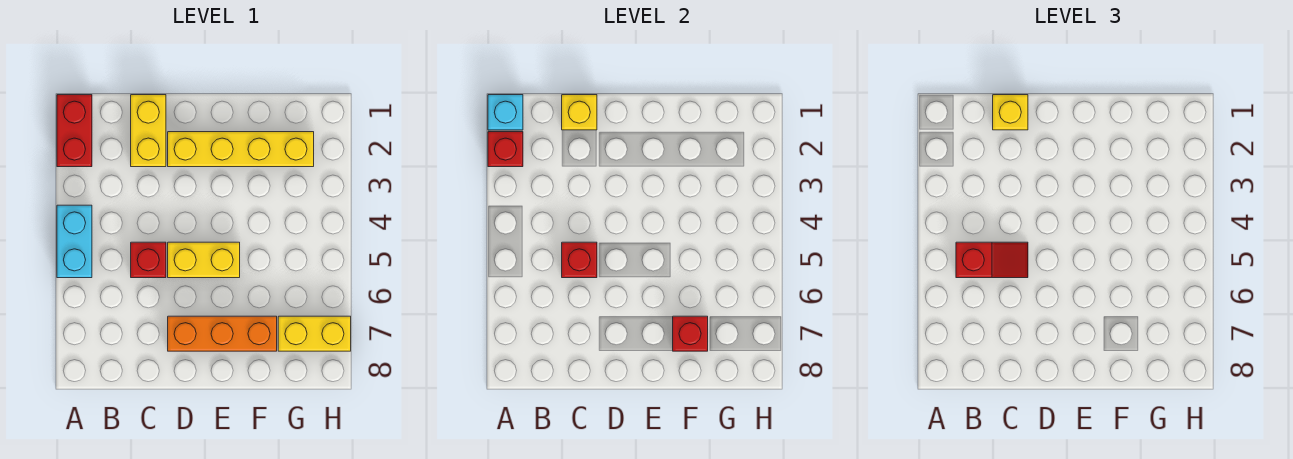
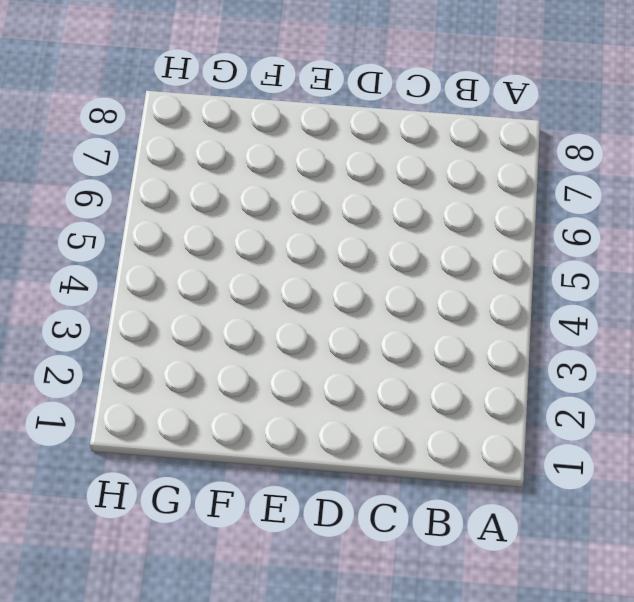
none -> red brick A1:A2 level 1
none -> cyan brick A4:A5 level 1
none -> yellow brick C1:C2 level 1

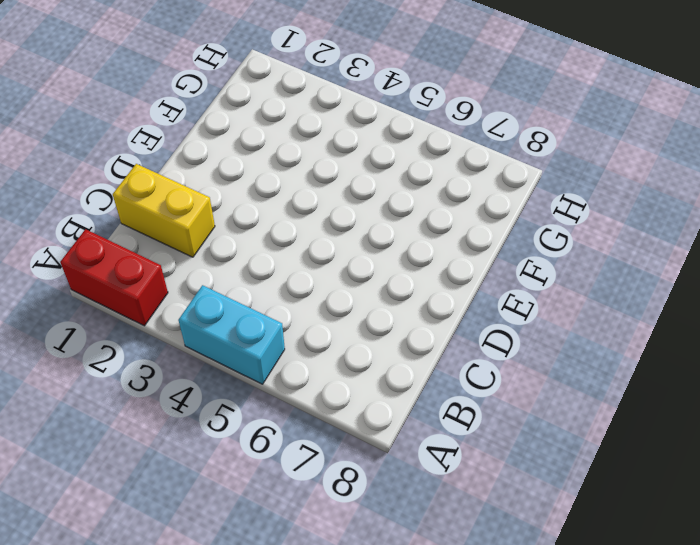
none -> red brick C5 level 1
none -> yellow brick D2:G2 level 1
none -> yellow brick D5:E5 level 1

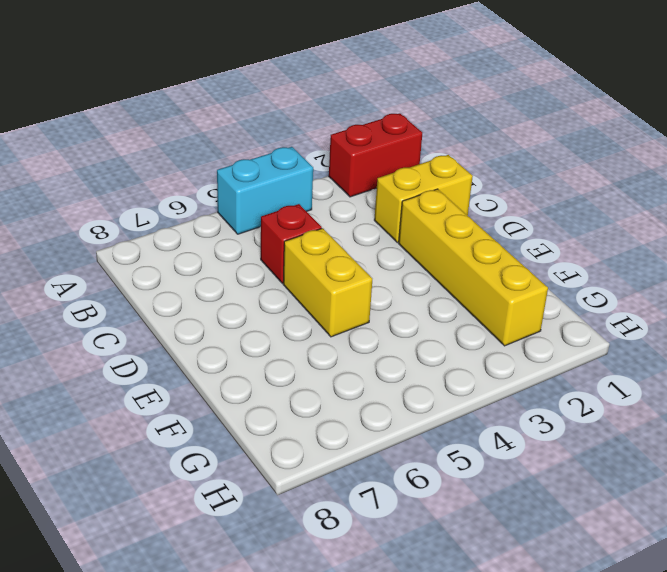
none -> orange brick D7:F7 level 1
none -> yellow brick G7:H7 level 1
none -> cyan brick A1 level 2

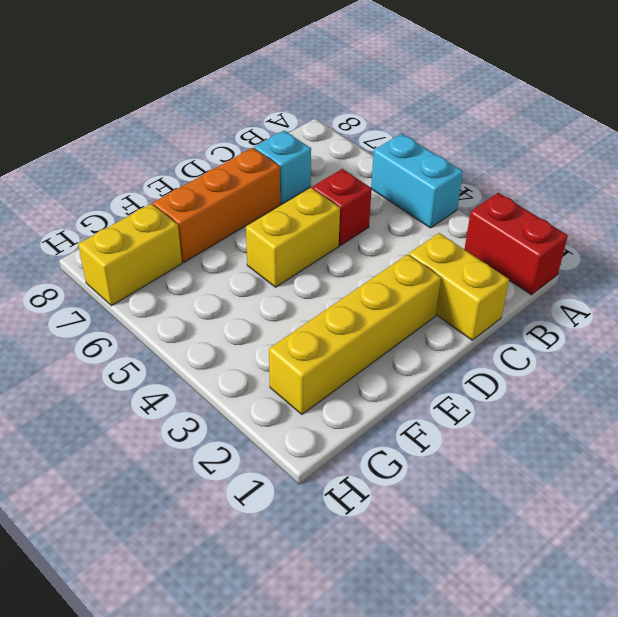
cyan brick C7 level 1 -> cyan brick A1 level 2
none -> red brick A2 level 2
none -> yellow brick C1 level 2
none -> red brick C5 level 2

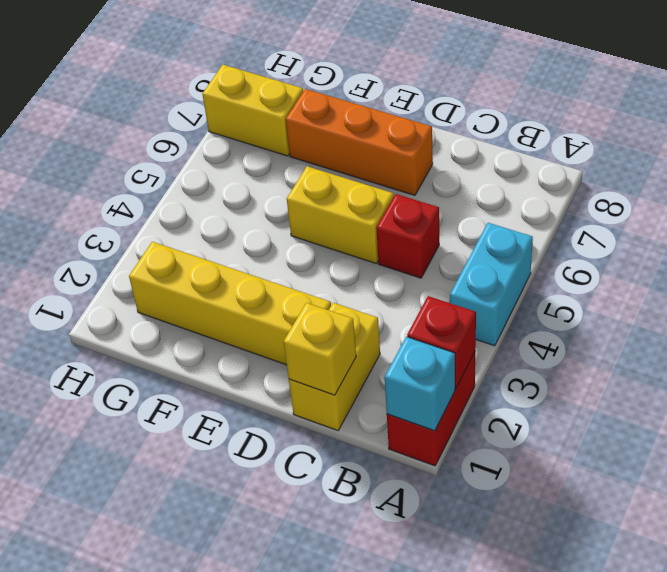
none -> red brick C5 level 2
none -> red brick F7 level 2
none -> red slope B5:C5 level 3 top B

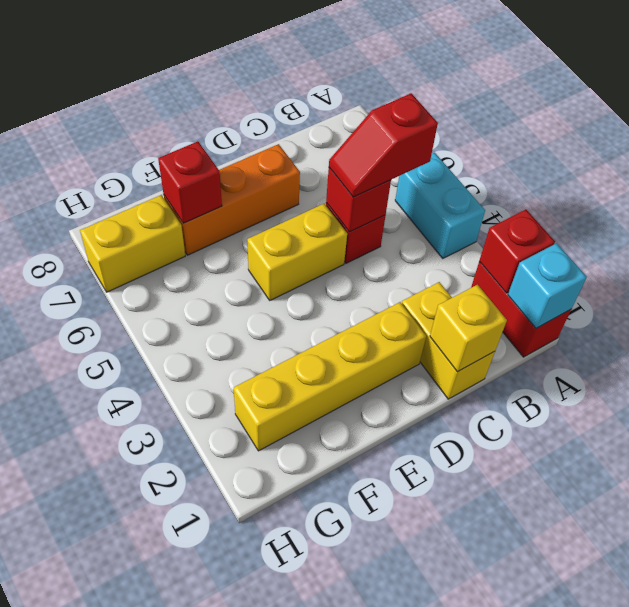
none -> yellow brick C1 level 3

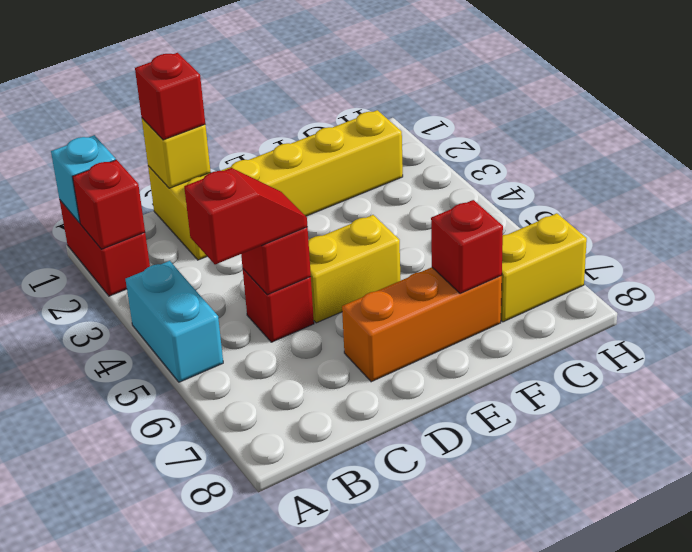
red brick C1 level 3 -> yellow brick C1 level 3

